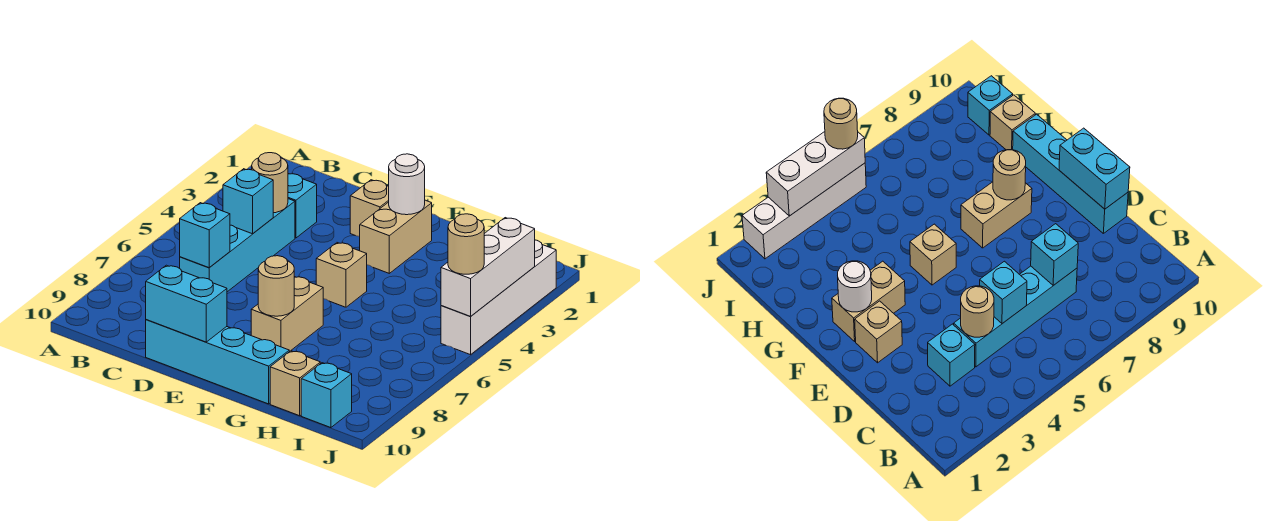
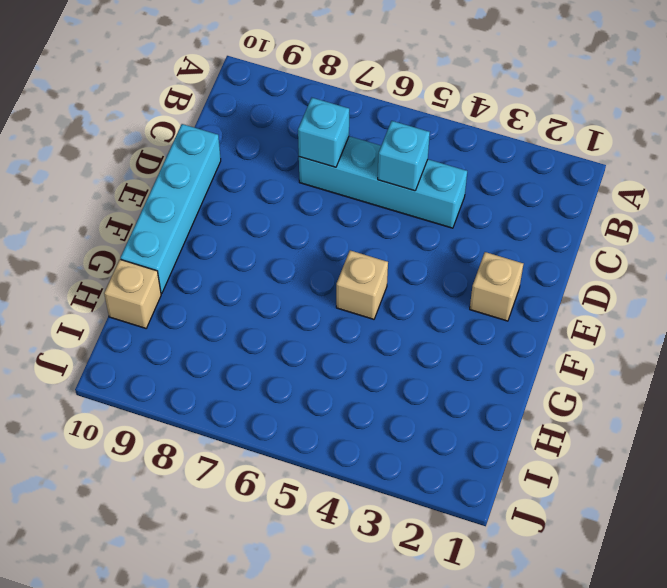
none -> cyan brick C3 level 1
none -> tan brick F2:F3 level 1
none -> tan brick F7:F8 level 1

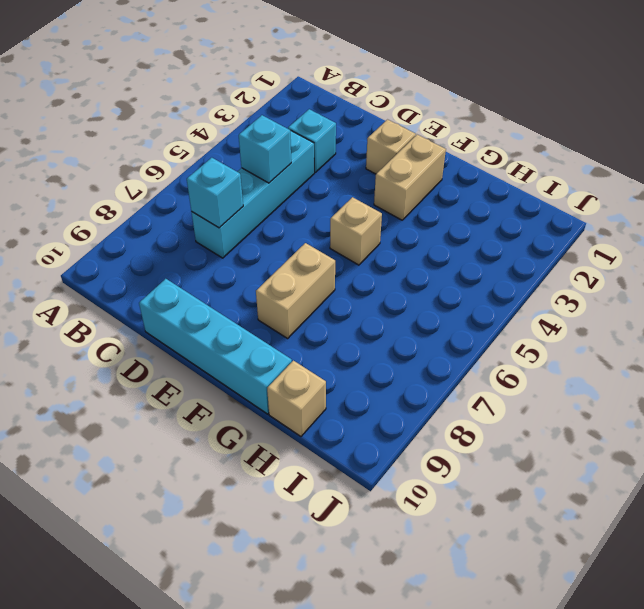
none -> cyan brick I10 level 1
none -> white brick J2:J5 level 1
none -> tan round brick C4 level 2

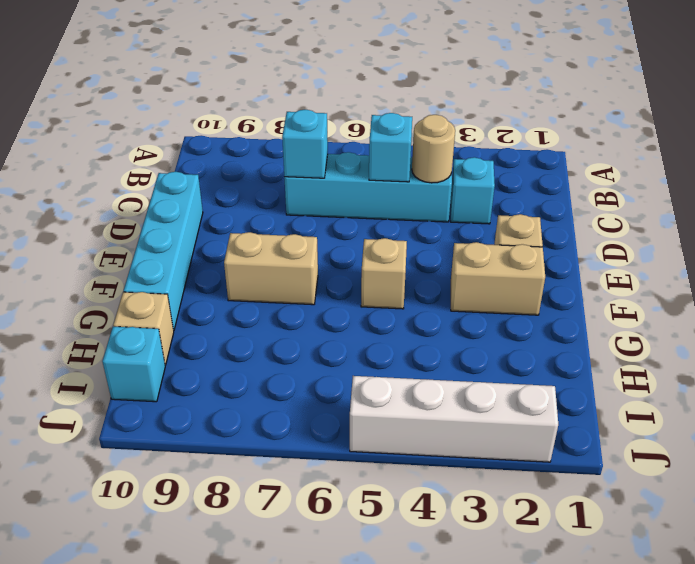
none -> cyan brick D10:E10 level 2
none -> white round brick F2 level 2
none -> tan round brick F8 level 2

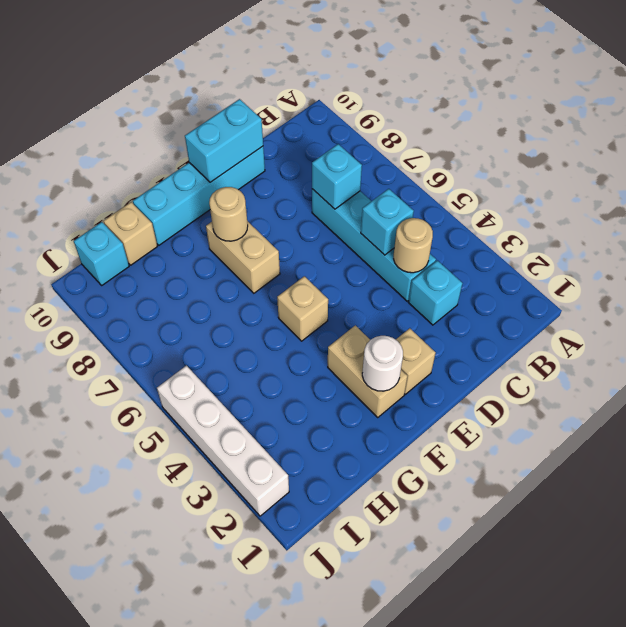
none -> white brick J3:J5 level 2
none -> tan round brick J5 level 3

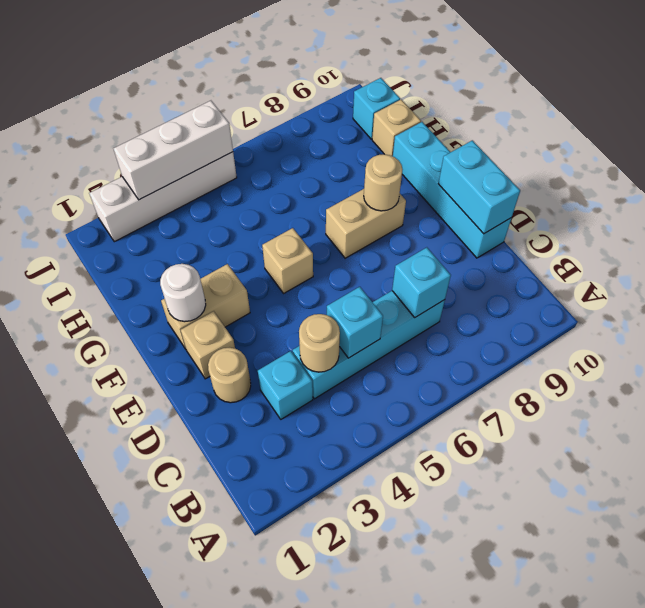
tan round brick D2 level 1 -> tan round brick J5 level 3

